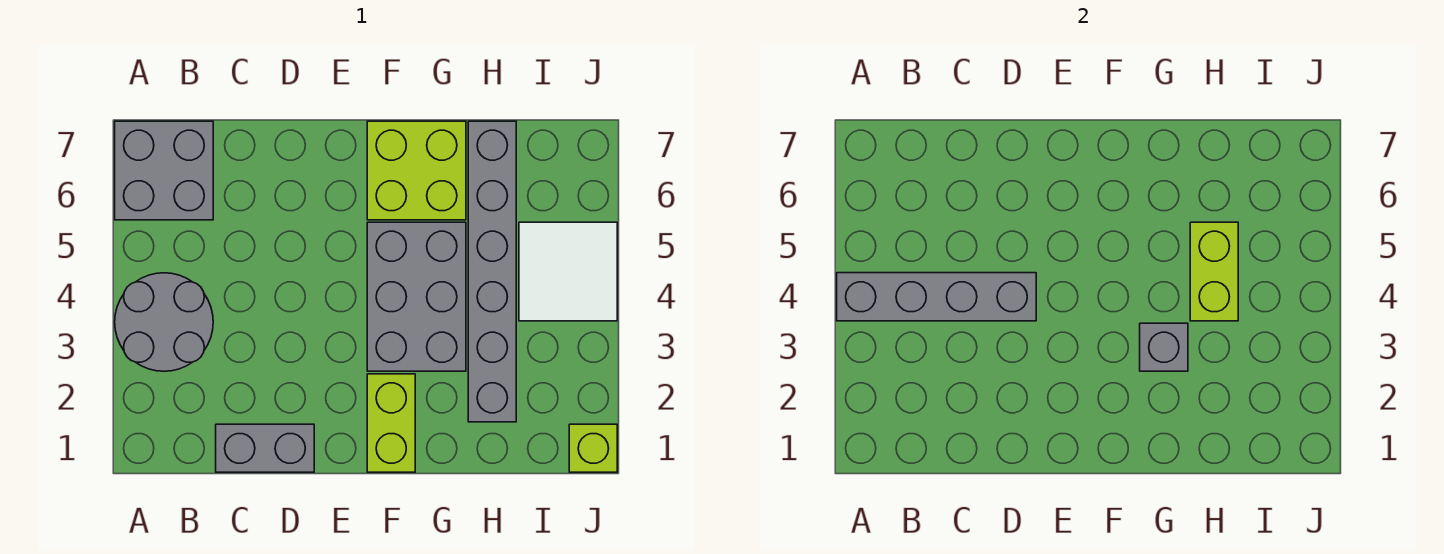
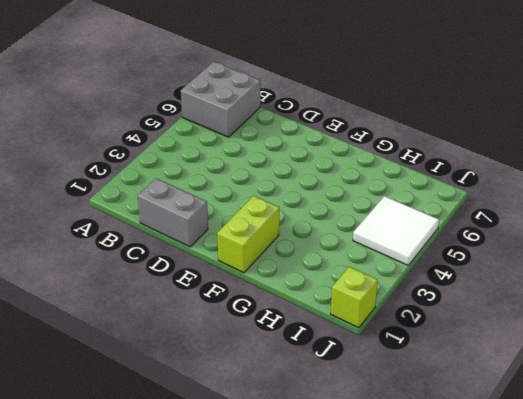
none -> grey round brick A3:B4 level 1
none -> grey brick F3:G5 level 1
none -> lime brick F6:G7 level 1

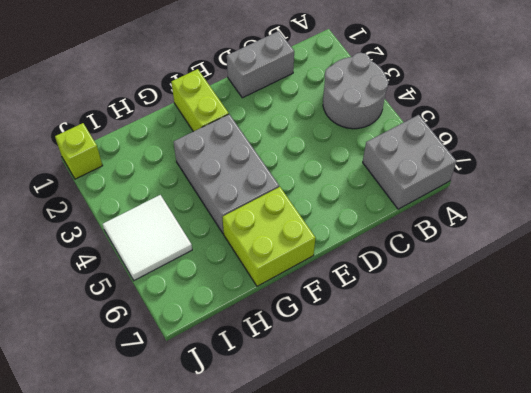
none -> grey brick H2:H7 level 1
none -> grey brick A4:D4 level 2
none -> grey brick G3 level 2

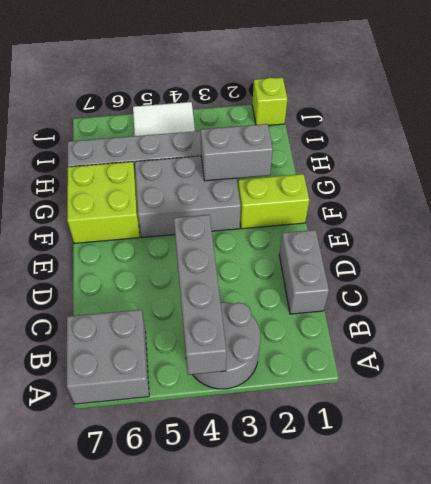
grey brick G2:G3 level 2 -> grey brick G3 level 2
none -> lime brick H4:H5 level 2

